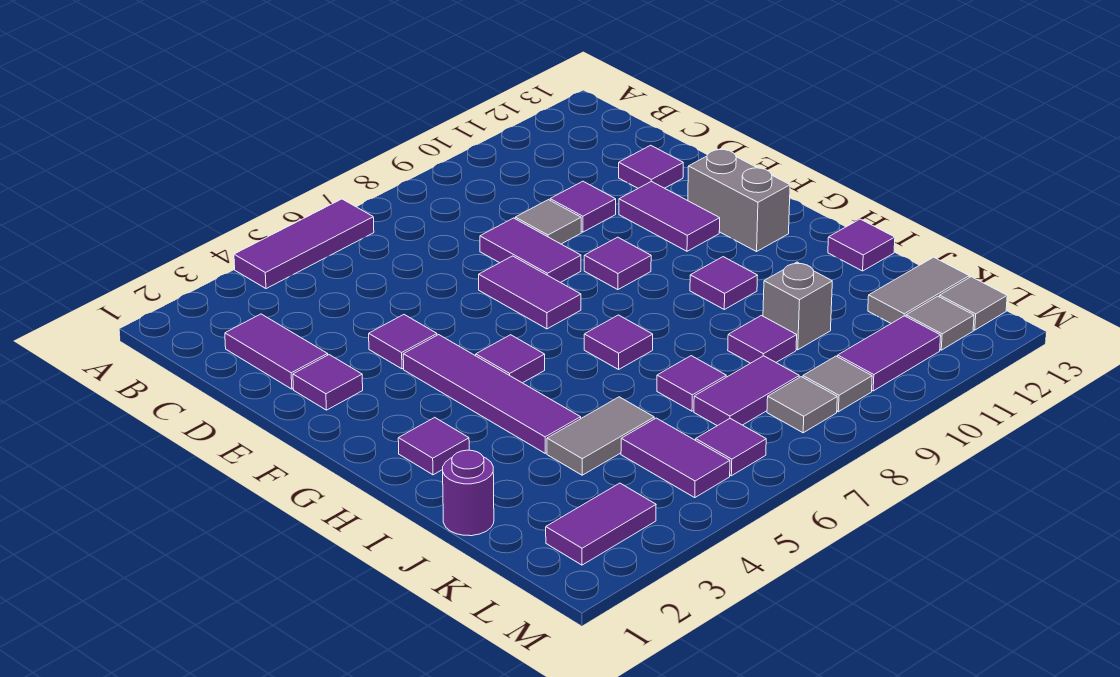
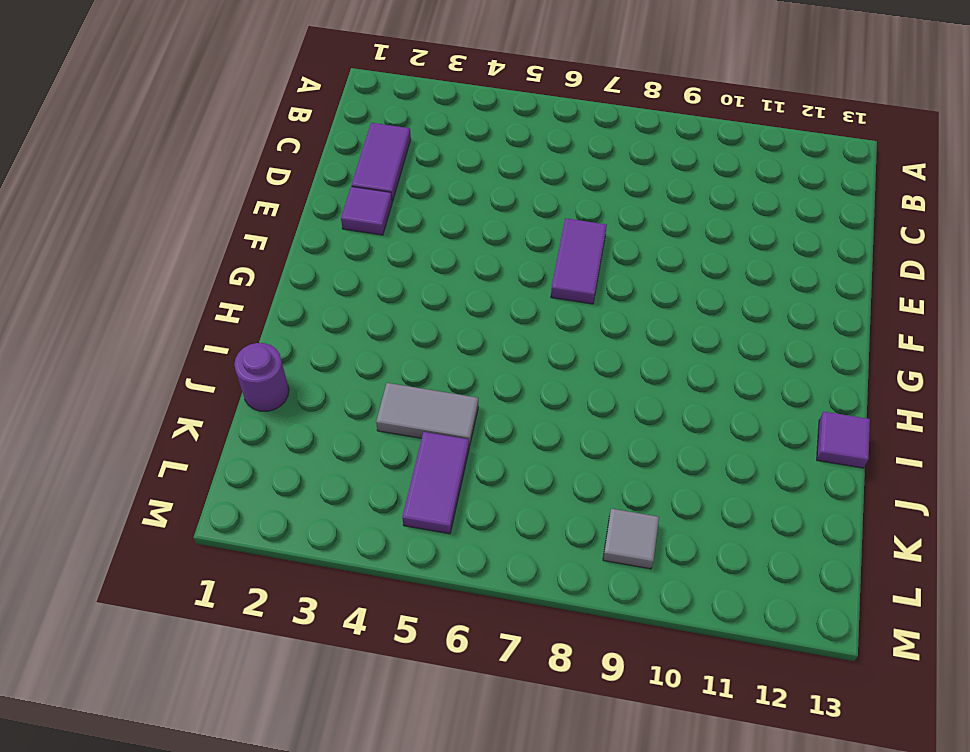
none -> purple tile A4:A6 level 1
none -> purple tile D8:E8 level 1
none -> grey tile D9 level 1
none -> purple tile D10 level 1

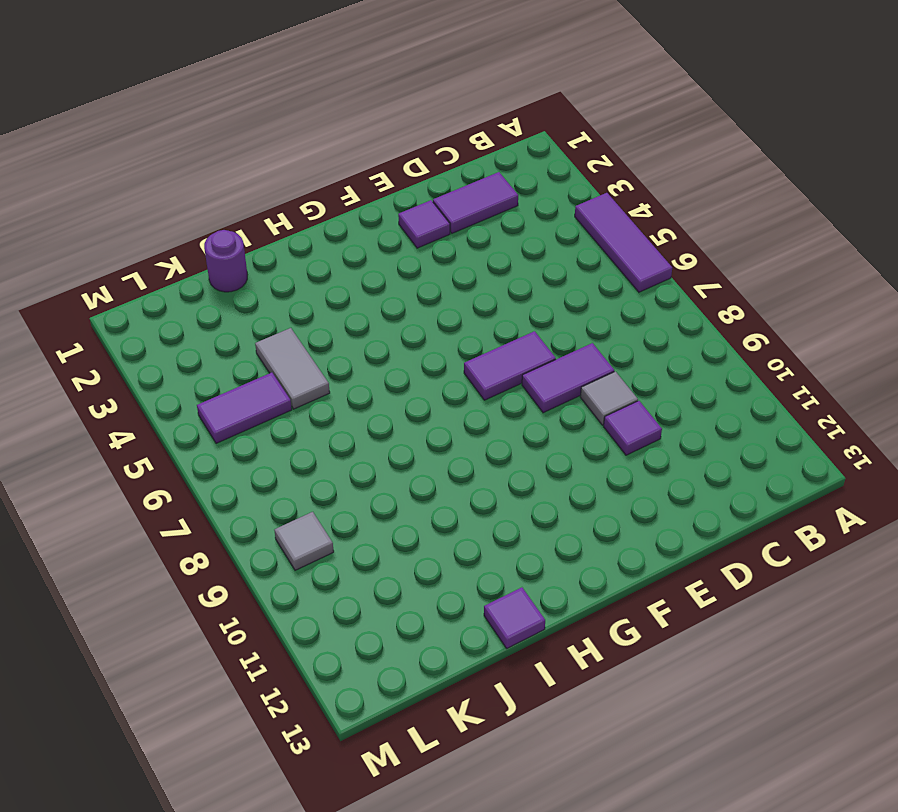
none -> purple tile D12 level 1
none -> purple tile E4 level 1
none -> purple tile E11:F11 level 1
none -> purple tile F4:I4 level 1

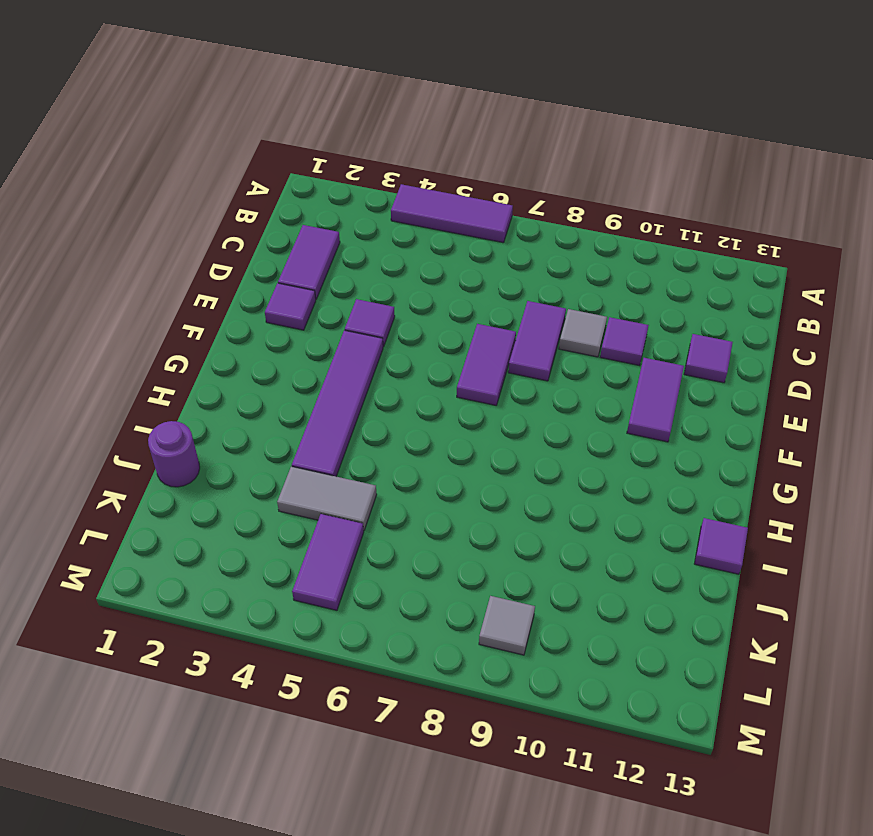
none -> purple tile F9 level 1
none -> grey brick F12:G12 level 1
none -> purple tile G5 level 1
none -> purple tile H2 level 1

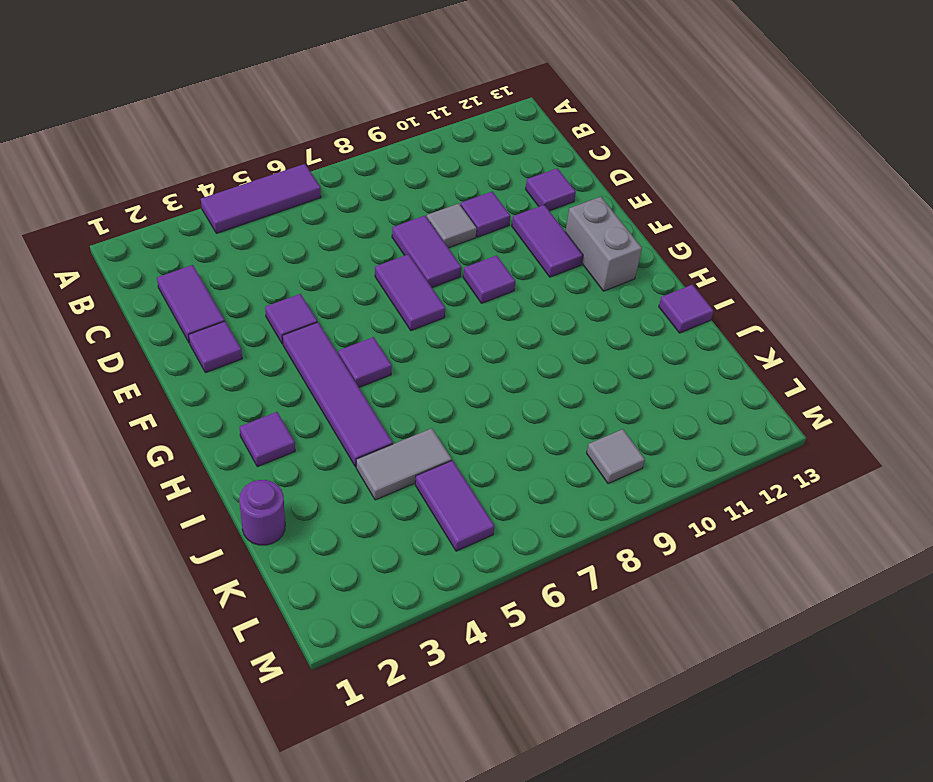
none -> purple tile H7 level 1
none -> purple tile H10 level 1
none -> purple tile J7 level 1
none -> purple tile J9 level 1

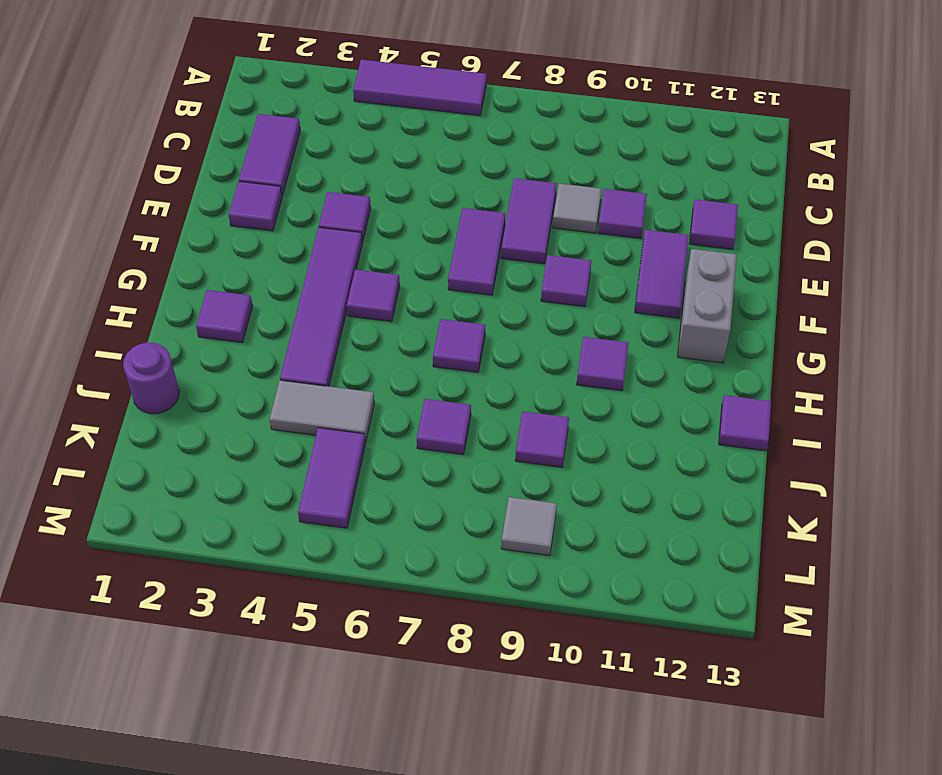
none -> grey brick J10 level 1
none -> purple tile K7:K8 level 1
none -> grey tile K12:K13 level 1
none -> purple tile L2:L3 level 1

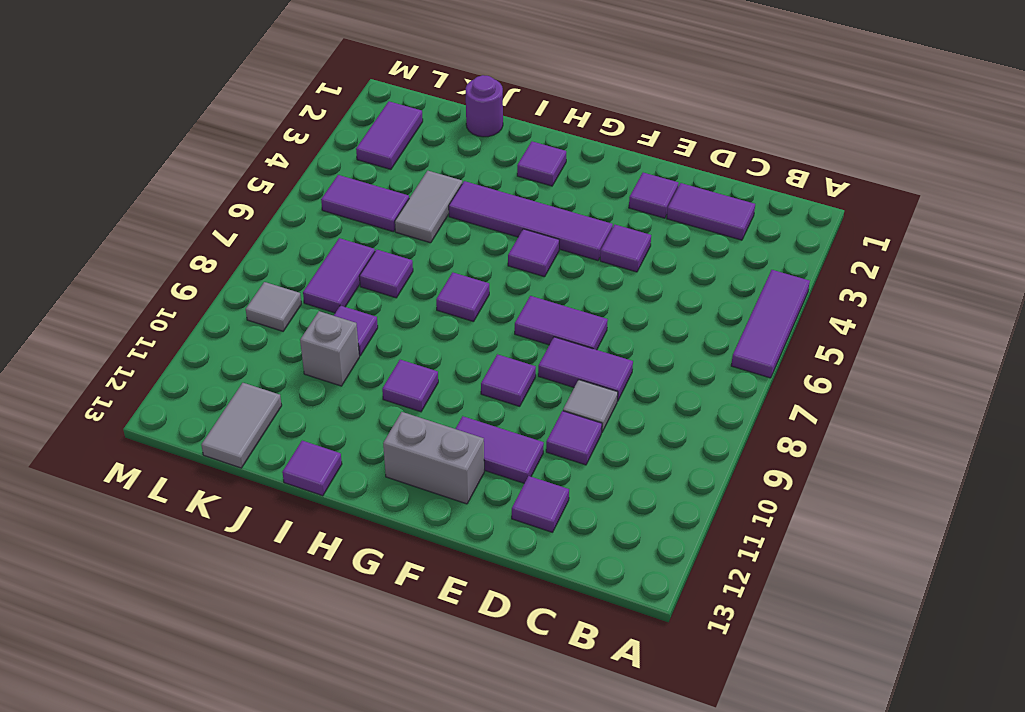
none -> purple tile L6 level 1
none -> grey tile L8 level 1
none -> purple tile L10:L11 level 1
none -> grey tile L12 level 1

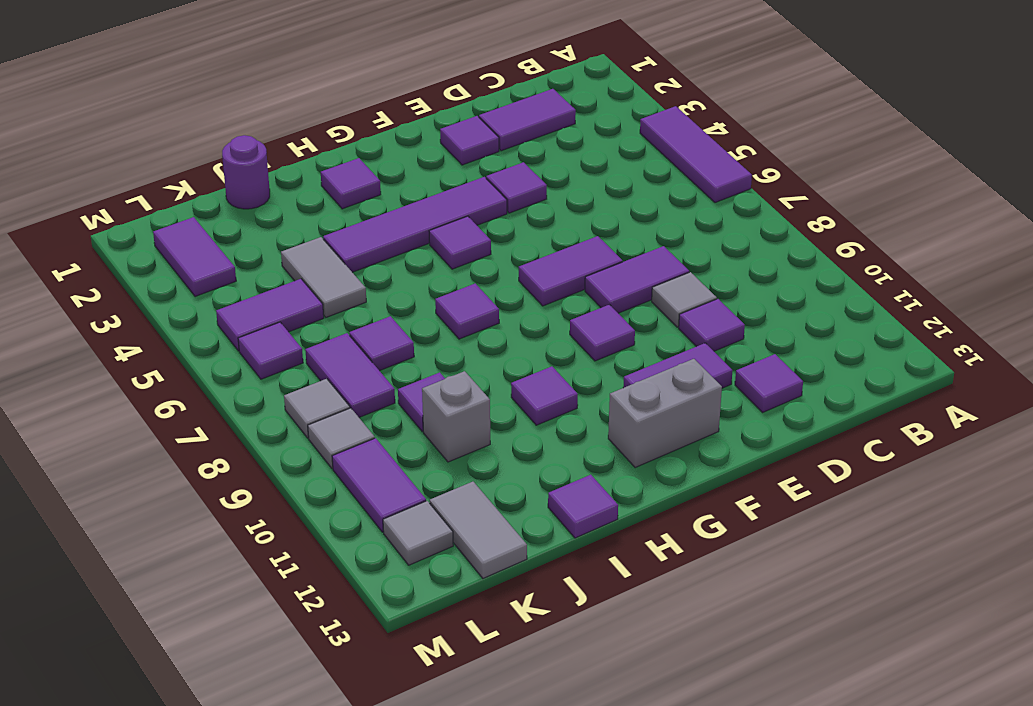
none -> grey tile L13 level 1

